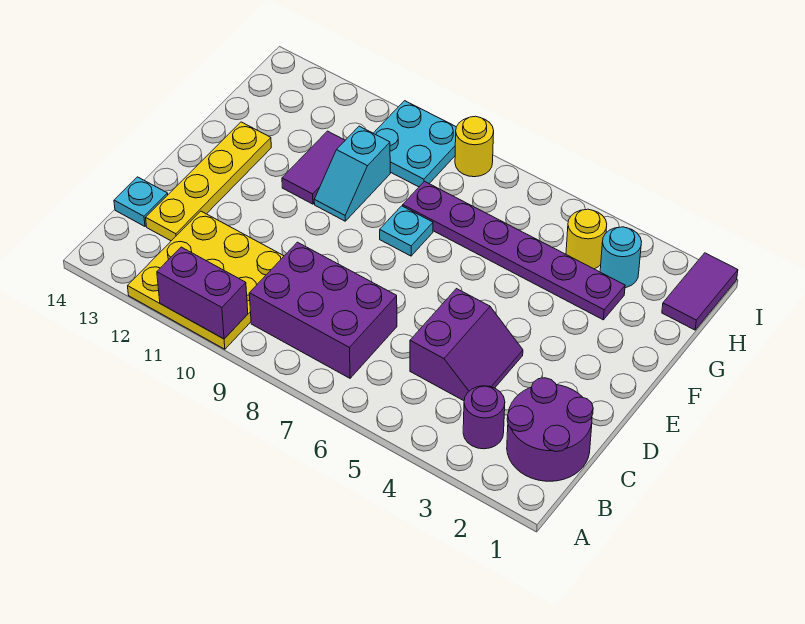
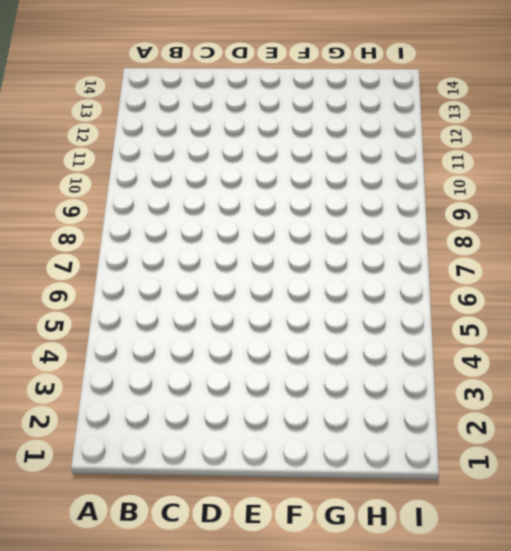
none -> yellow plate A10:C12 level 1
none -> purple round brick B1:C2 level 1
none -> purple round brick B3 level 1

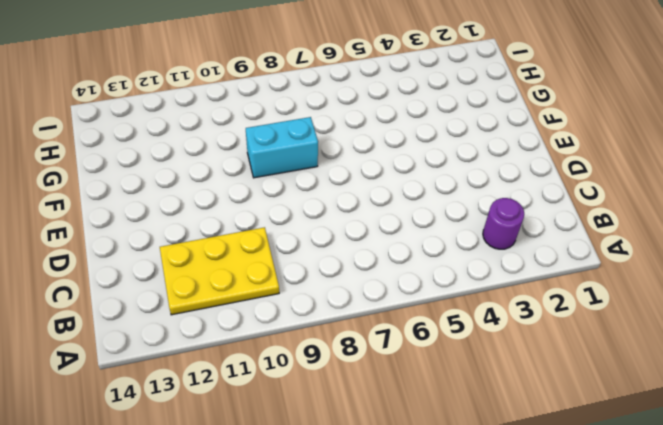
yellow plate B10:C12 level 1 -> yellow plate A10:C12 level 1
cyan brick F8:F9 level 1 -> cyan plate F8 level 1
none -> purple round brick B1:C2 level 1
none -> purple brick B7:C9 level 1
none -> purple slope C4:D5 level 1 top 5

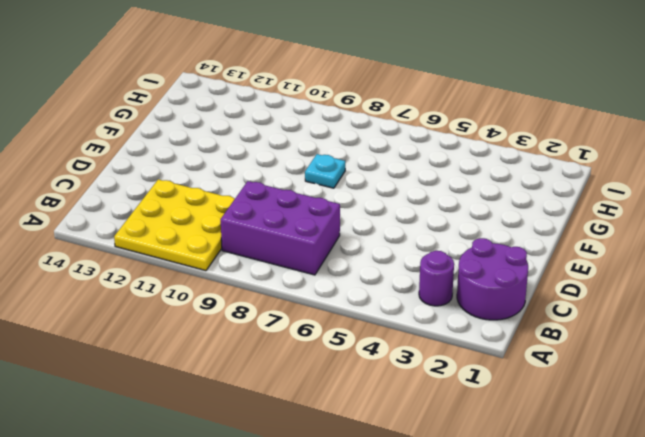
none -> purple slope C4:D5 level 1 top 5
none -> yellow plate C13:F13 level 1
none -> cyan plate C14 level 1

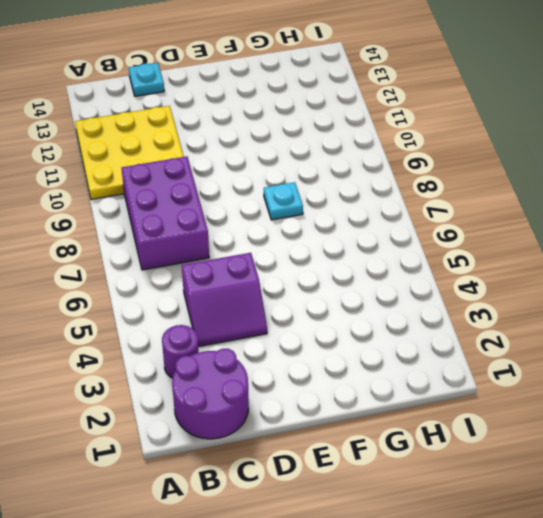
none -> yellow plate C13:F13 level 1
none -> cyan slope F10:G10 level 1 top G
none -> purple tile F11:G11 level 1

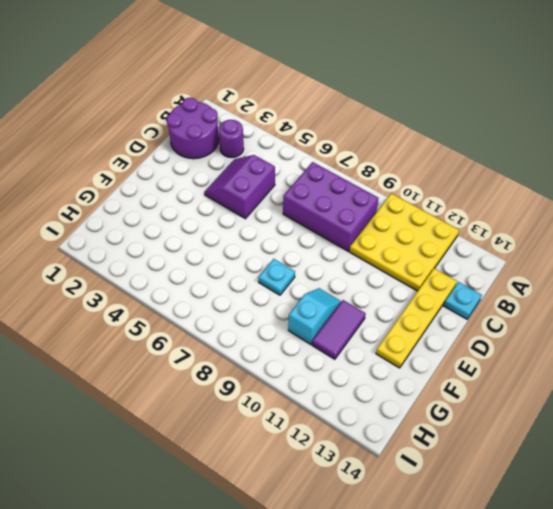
none -> purple plate G3:G8 level 1
none -> purple tile H1:I1 level 1
none -> cyan round brick H3 level 1

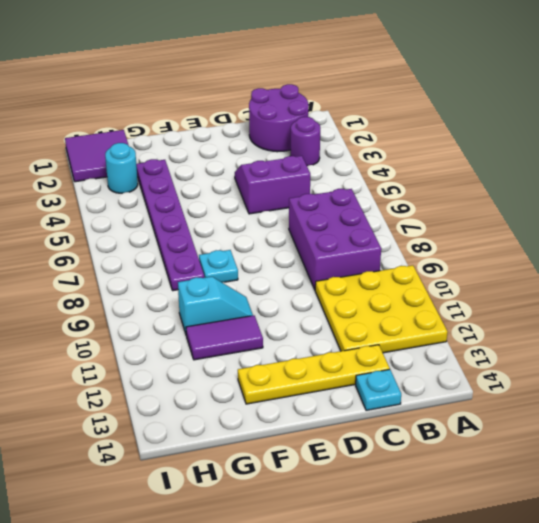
purple tile H1:I2 level 1 -> purple tile H1:I1 level 1
none -> yellow round brick H4 level 1
none -> cyan plate H9:I10 level 1
none -> yellow round brick I8 level 1

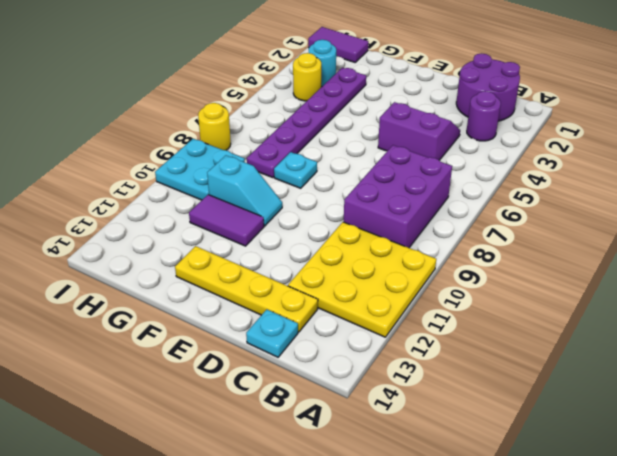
none -> purple brick A10:A11 level 2

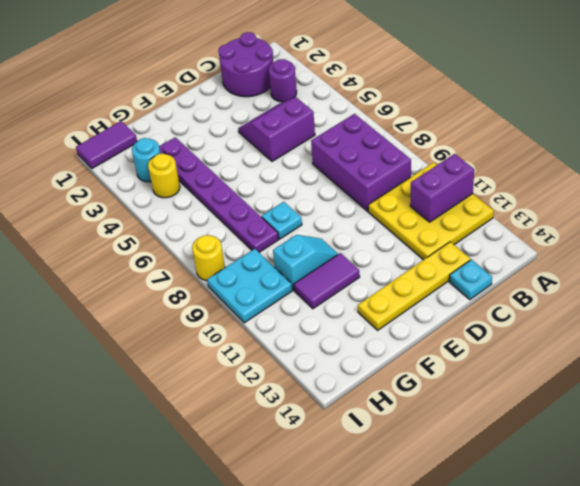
purple brick A11:B11 level 2 -> purple brick A10:A11 level 2

